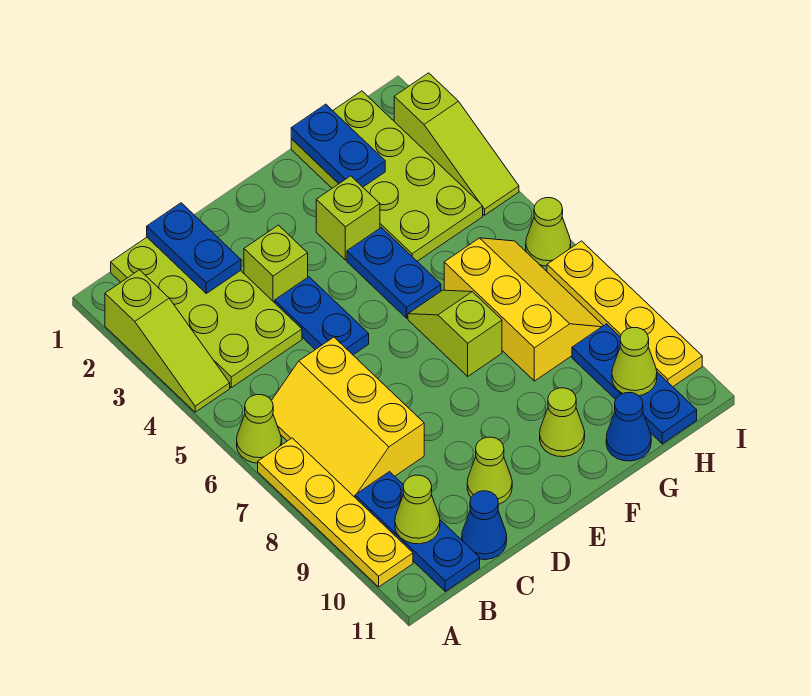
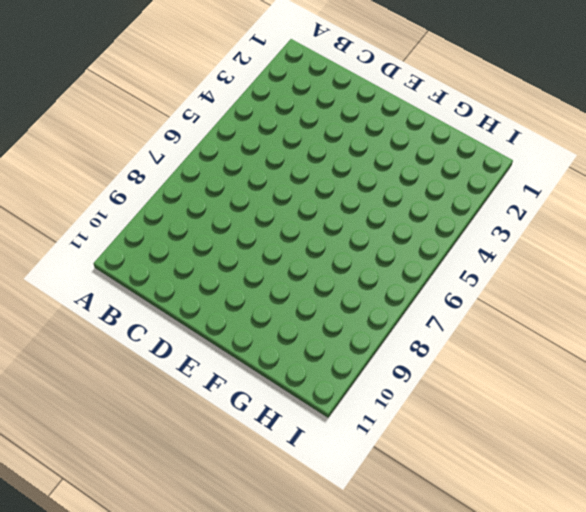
none -> lime slope A2:A4 level 1 top 2
none -> lime cone A6 level 1
none -> yellow plate A7:A10 level 1

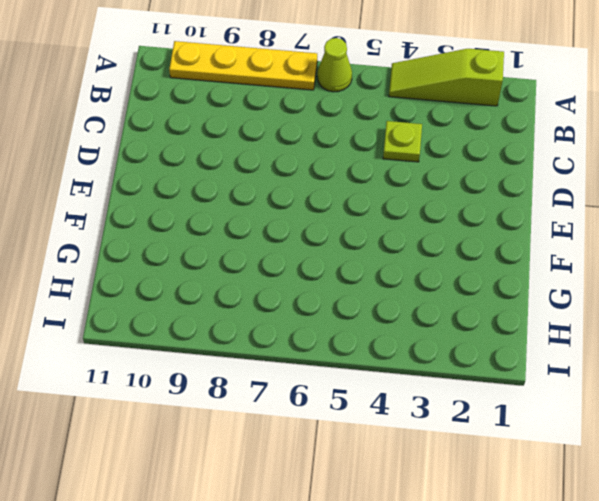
lime plate C4 level 1 -> lime plate B1:C4 level 1
none -> yellow slope B6:C8 level 1 top C
none -> blue plate B9:B11 level 1
none -> blue cone C11 level 1

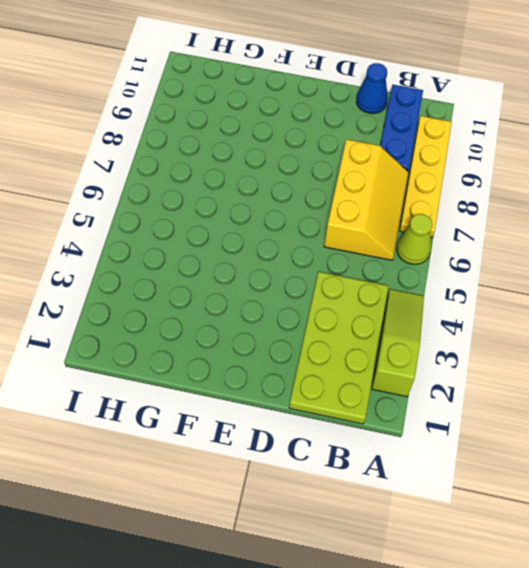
none -> lime brick D3 level 1
none -> blue plate D4:D5 level 1
none -> lime cone D10 level 1

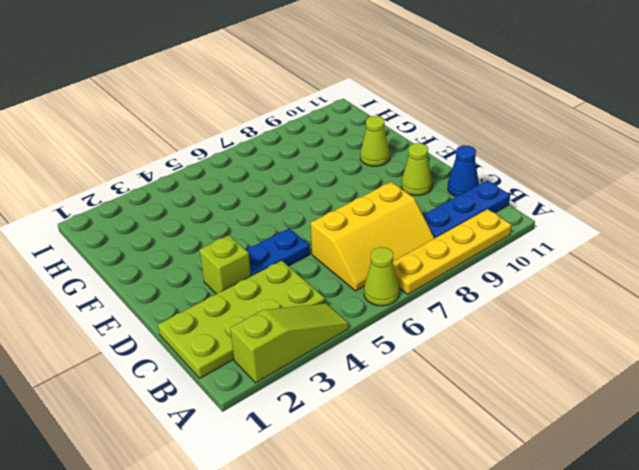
none -> lime brick F3 level 1
none -> blue plate F4:F5 level 1
none -> lime slope F6:F7 level 1 top 7

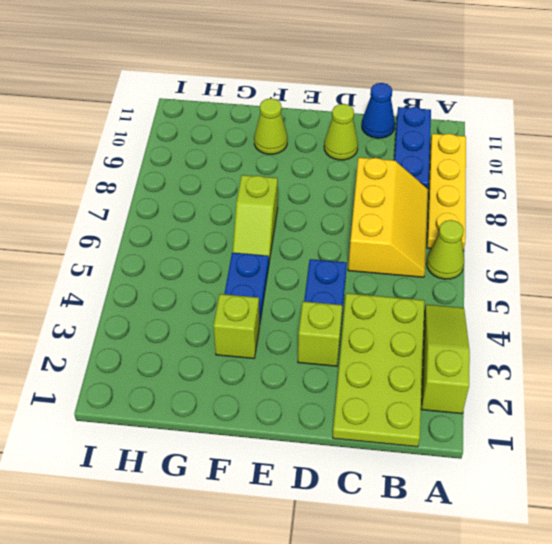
none -> lime plate G1:H4 level 1
none -> yellow slope G6:H8 level 1 top G
none -> blue cone G11 level 1

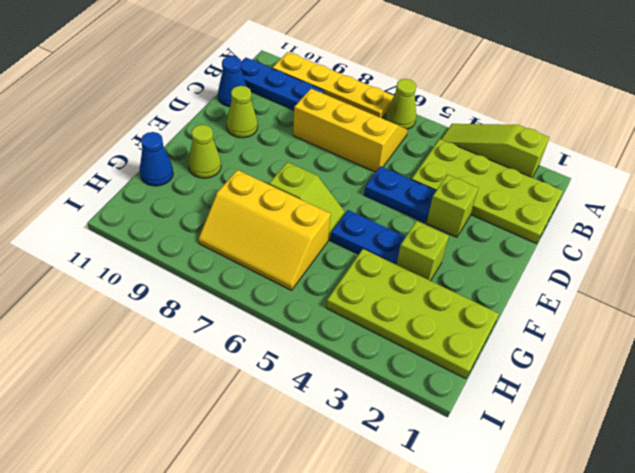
none -> blue plate H9:H11 level 1
none -> lime slope I2:I4 level 1 top 2
none -> lime cone I6 level 1

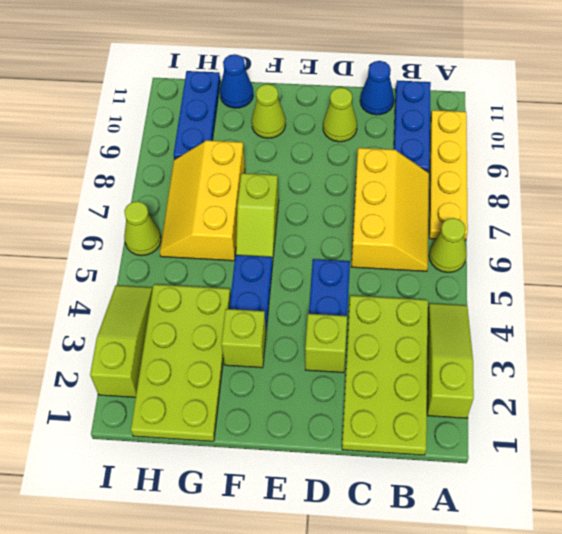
none -> yellow plate I7:I10 level 1
none -> lime cone B10 level 2
none -> blue plate C1:C2 level 2

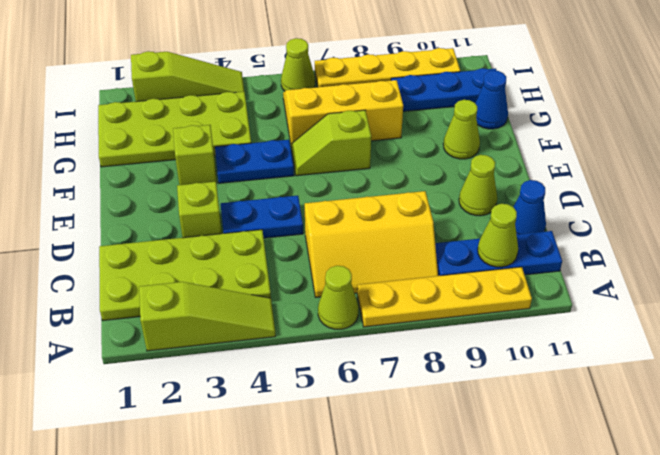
none -> blue plate C1:C2 level 2
none -> blue plate G1:G2 level 2
none -> lime cone H10 level 2

